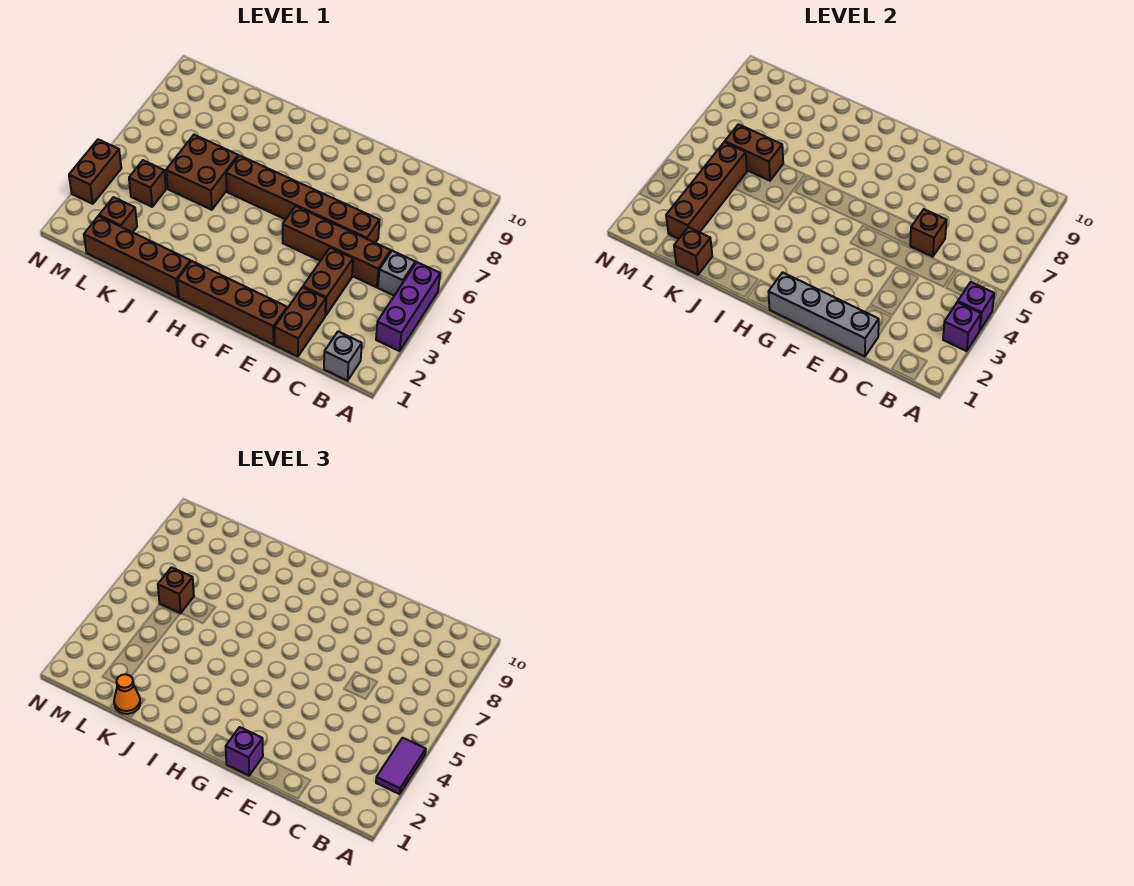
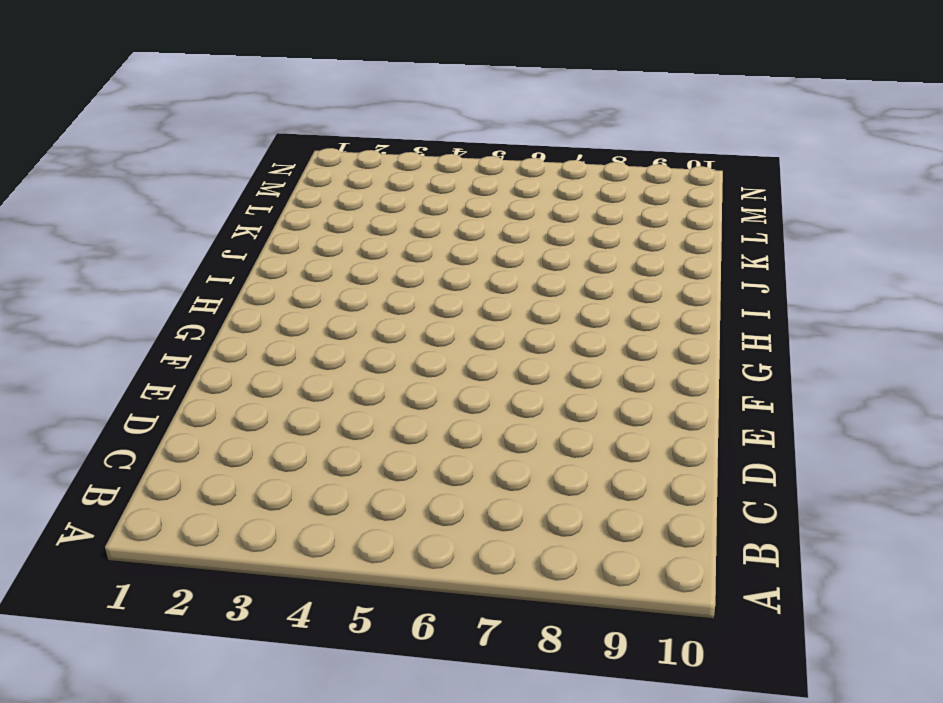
none -> purple brick A3:A5 level 1
none -> grey brick B1 level 1
none -> grey brick B5 level 1

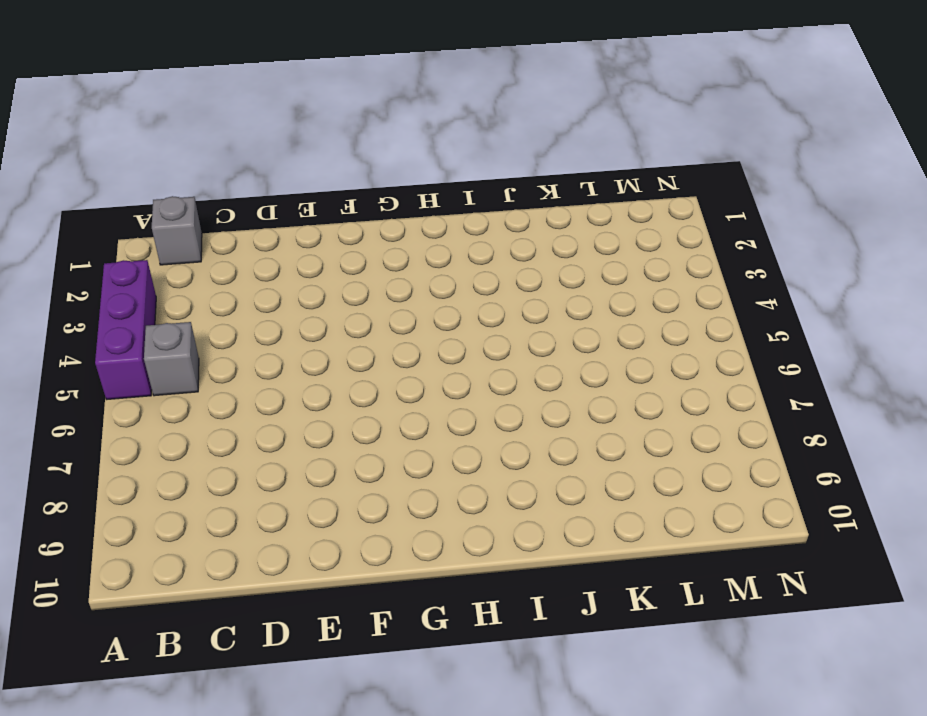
none -> brown brick C5:F5 level 1
none -> brown brick D1:D2 level 1
none -> brown brick D3:D4 level 1

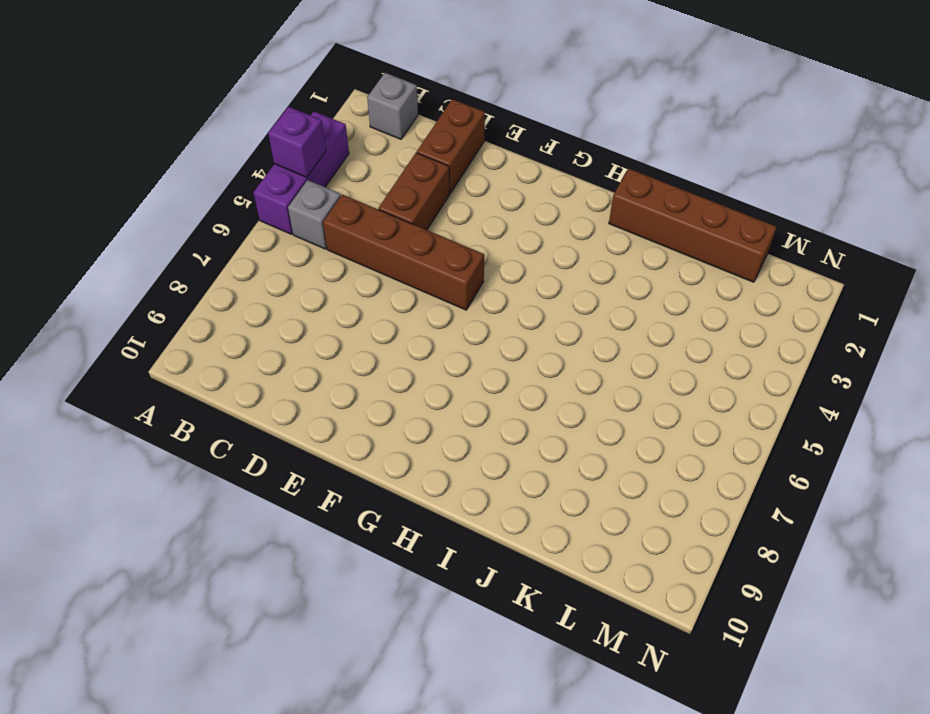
none -> brown brick D6:I6 level 1
none -> brown brick E1:H1 level 1
none -> brown brick J5:K6 level 1

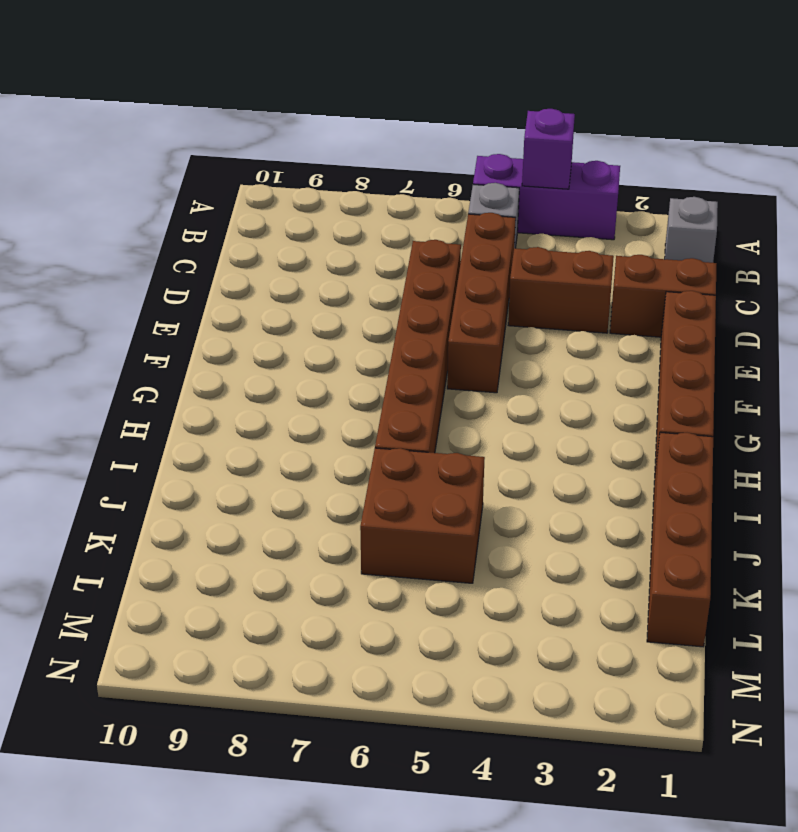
none -> brown brick L2 level 1
none -> brown brick L4 level 1
none -> brown brick N3:N4 level 1

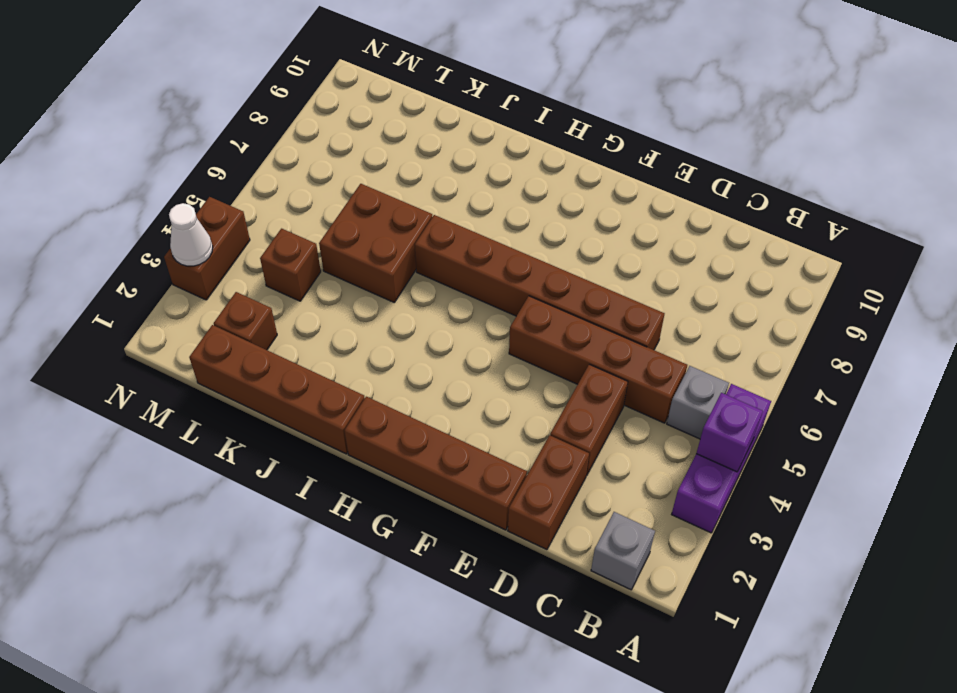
white cone N3 level 2 -> none
none -> purple brick A3 level 2
none -> grey brick D1:G1 level 2
none -> brown brick D6 level 2

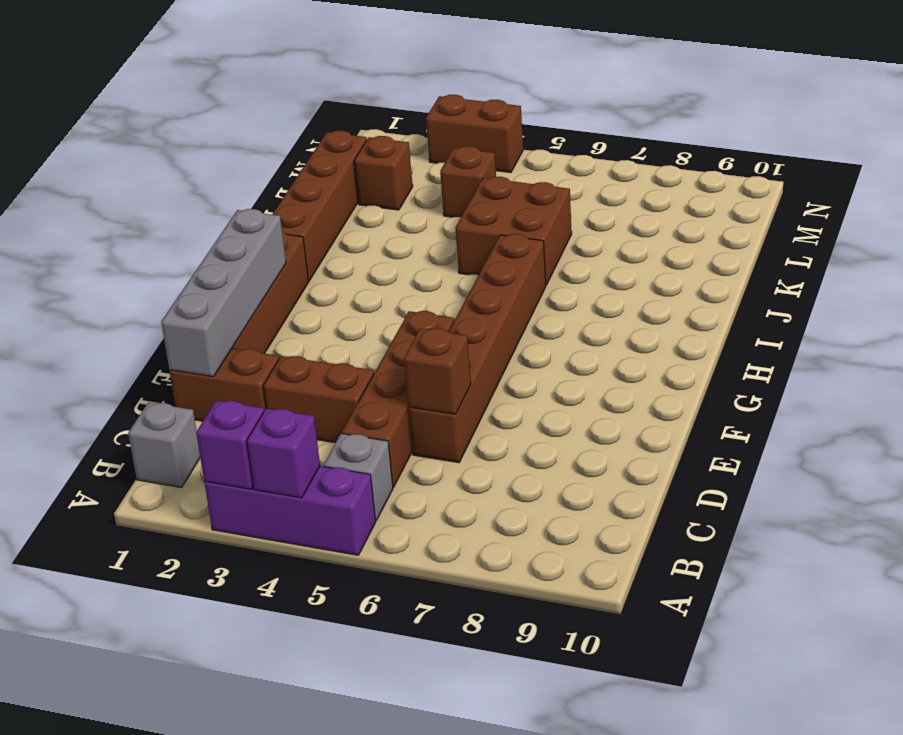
none -> brown brick K1 level 2
none -> brown brick K6:L6 level 2
none -> brown brick L2:L5 level 2

